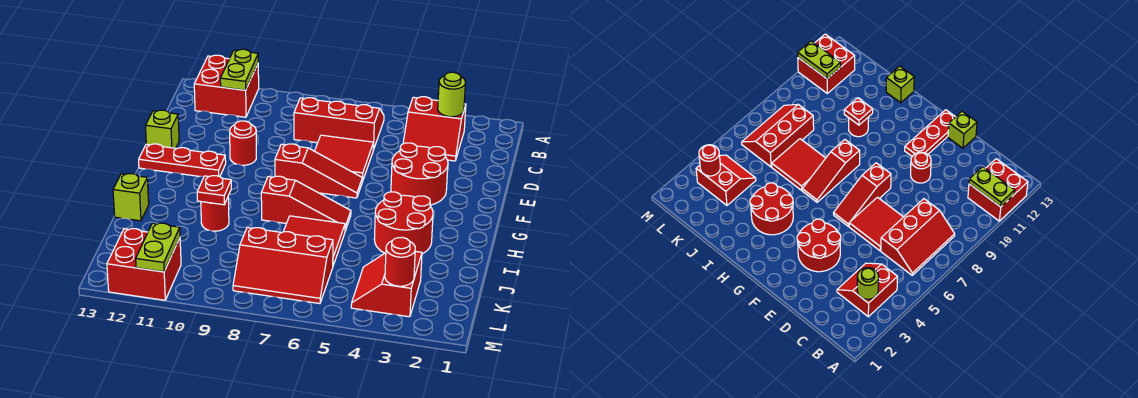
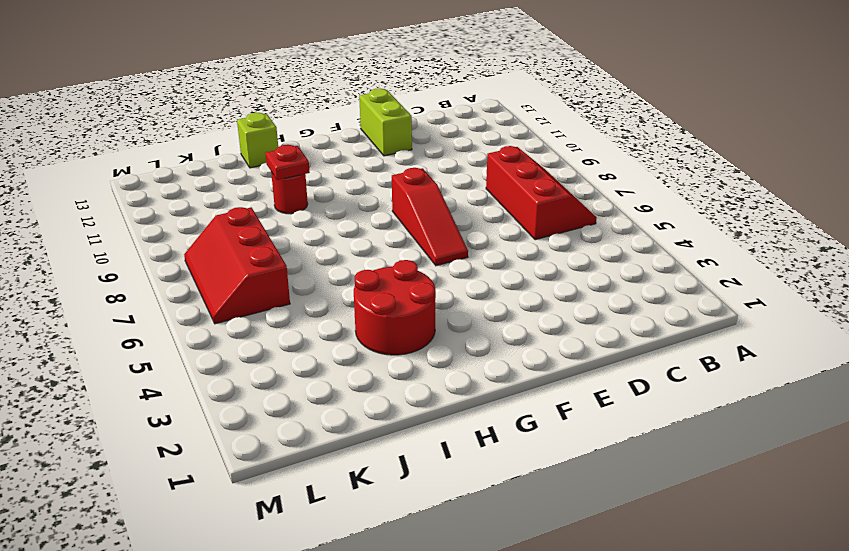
lime brick E12:E13 level 1 -> lime brick E13 level 1
none -> red brick A11:B12 level 1
none -> red slope B3:C4 level 1 top B
none -> red tile D6:E7 level 1

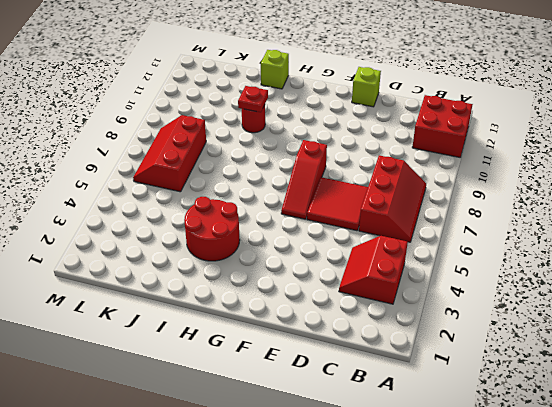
none -> red round brick E3:F4 level 1
none -> red round brick E10 level 1
none -> red plate F11:F13 level 1

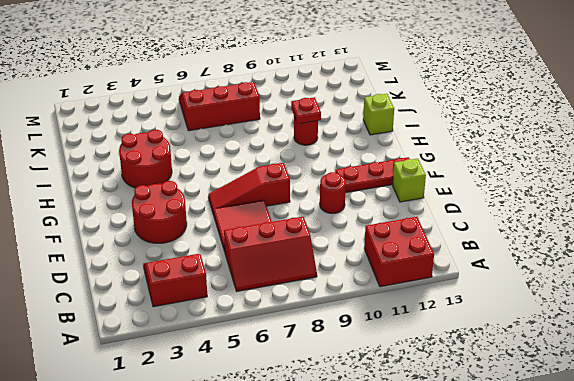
none -> red slope H6:H8 level 1 top 8
none -> red tile I6:J7 level 1
none -> red slope K3:L4 level 1 top 3

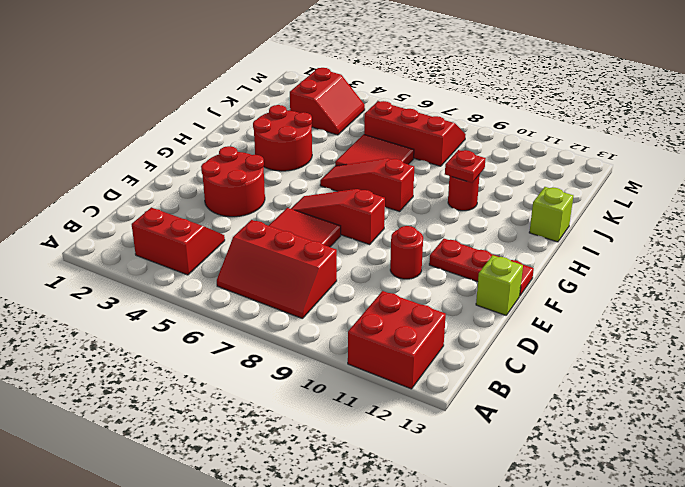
none -> red brick L11:M12 level 1
none -> lime plate A11:B11 level 2
none -> lime round brick B3 level 2

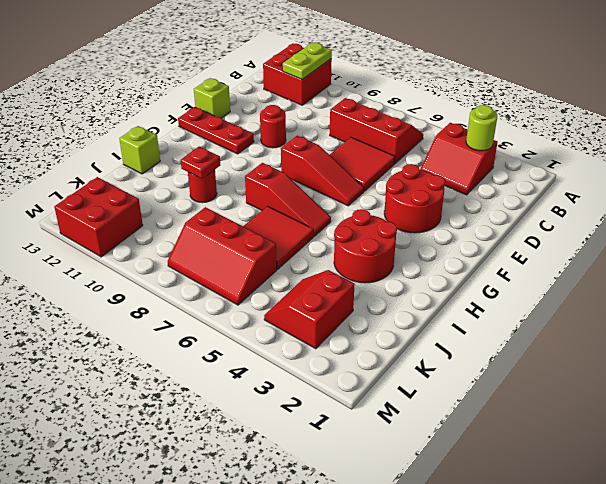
none -> red round brick L3 level 2
none -> lime plate L11:M11 level 2

